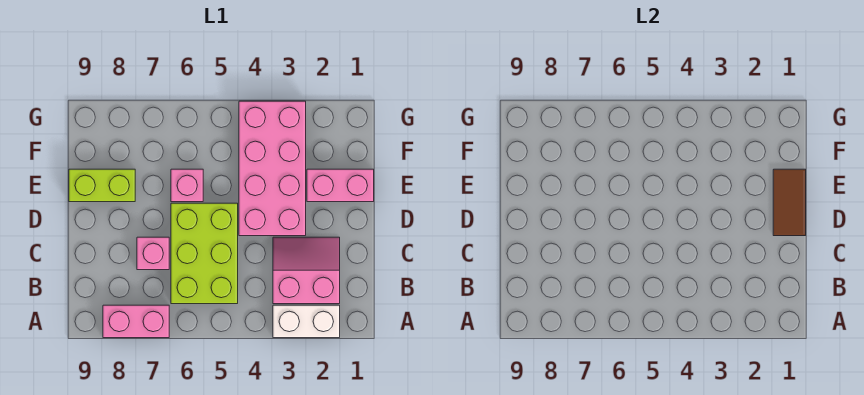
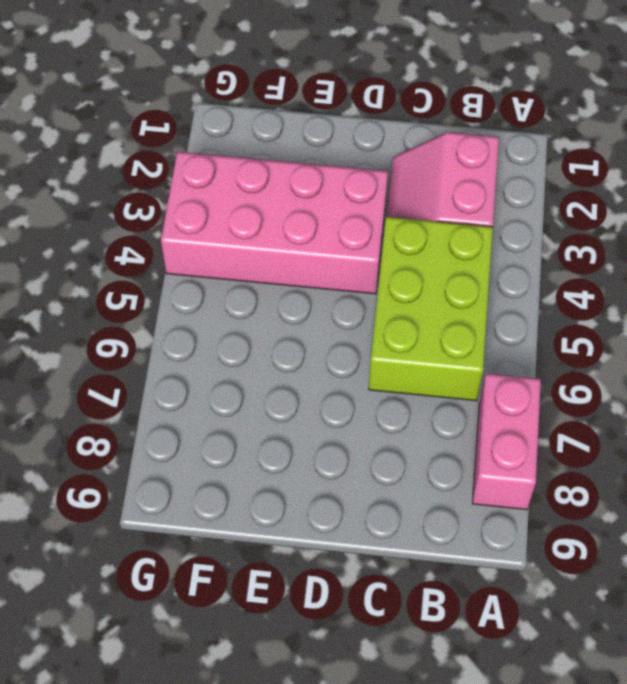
lime brick B4:C6 level 1 -> lime brick B5:D6 level 1
none -> white brick A2:A3 level 1
none -> pink brick C7 level 1

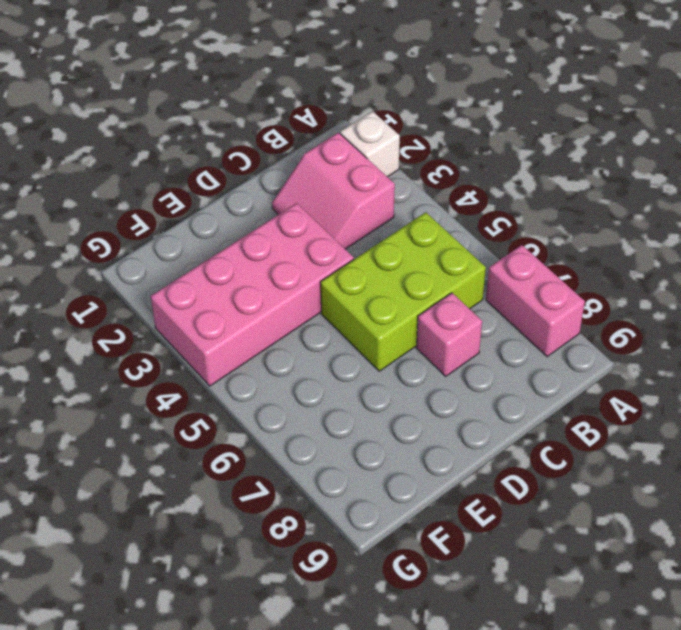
white brick A2 level 1 -> white brick A2:A3 level 1
none -> pink brick E1:E2 level 1
none -> pink brick E6 level 1

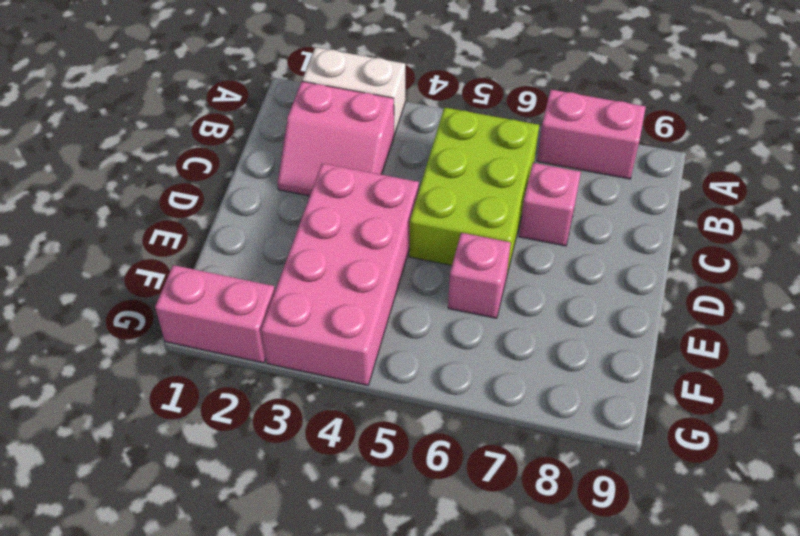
pink brick G1:G2 level 1 -> pink brick E1:E2 level 1
none -> lime brick E8:E9 level 1
none -> brown tile D1:E1 level 2

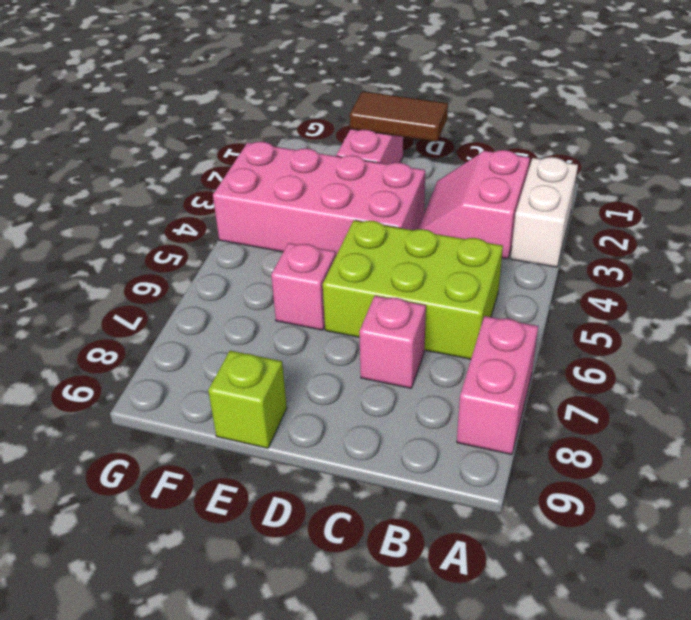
lime brick E9 level 1 -> lime brick E8:E9 level 1

